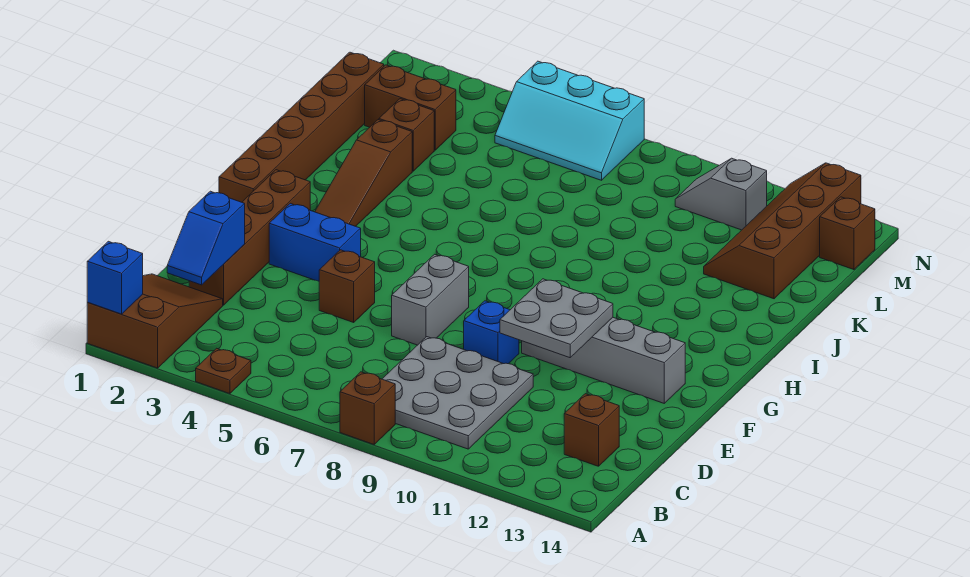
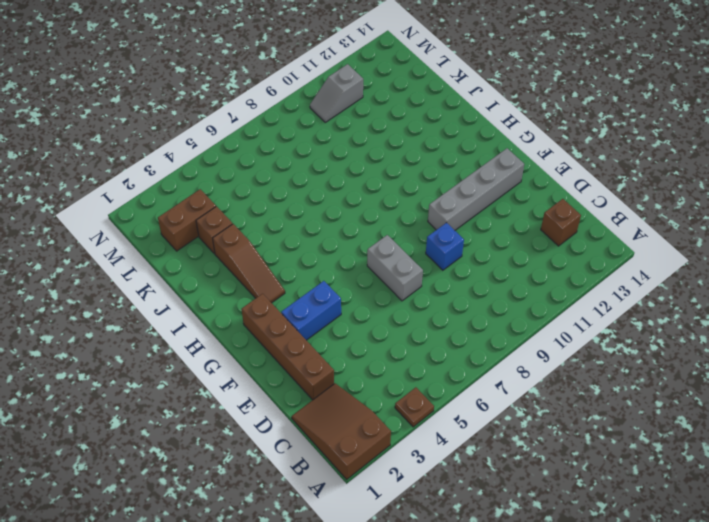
none -> brown brick A8 level 1
none -> grey plate B8:D10 level 1
none -> brown brick E5 level 1

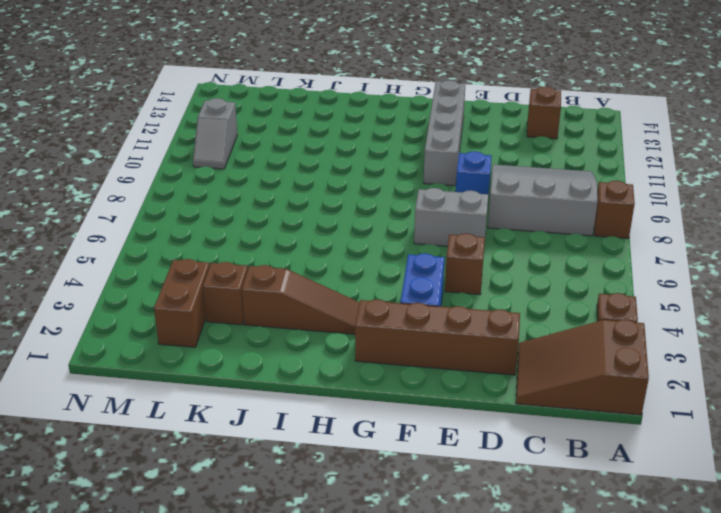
grey slope B8:D10 level 1 top 8 -> grey plate B8:D10 level 1
none -> brown brick G1:L1 level 1
none -> brown slope K12:N13 level 1 top 13
none -> cyan slope M5:N7 level 1 top N

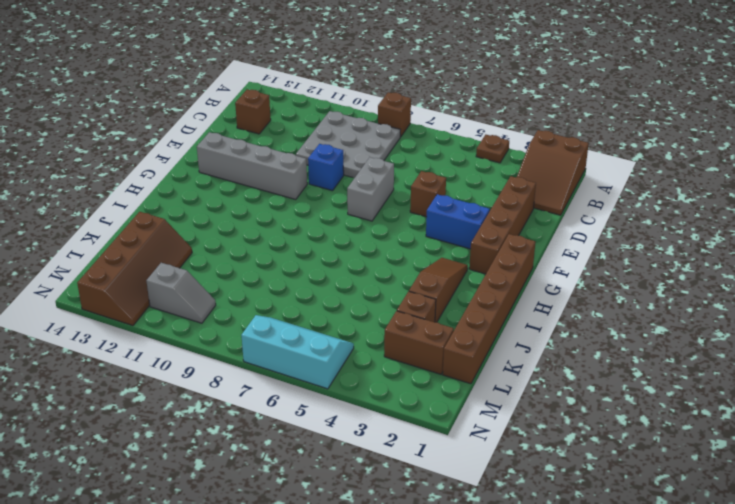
none -> brown brick M14 level 1
none -> blue brick A1 level 2
none -> blue slope C2:D2 level 2 top D

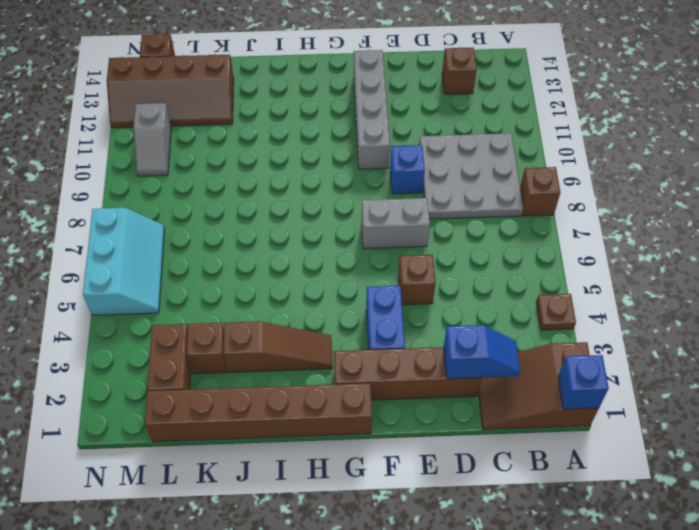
none -> grey plate E10:F11 level 2

